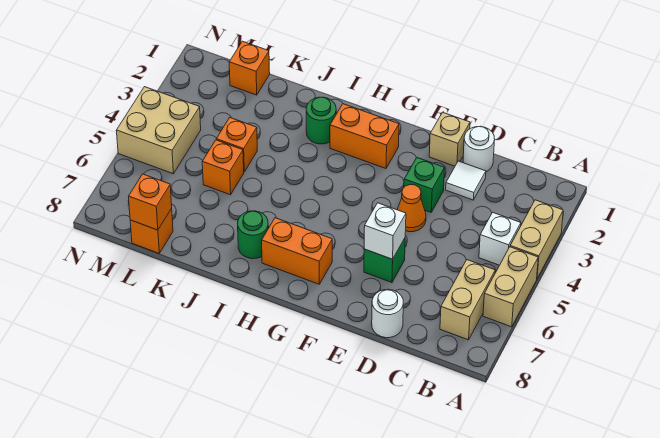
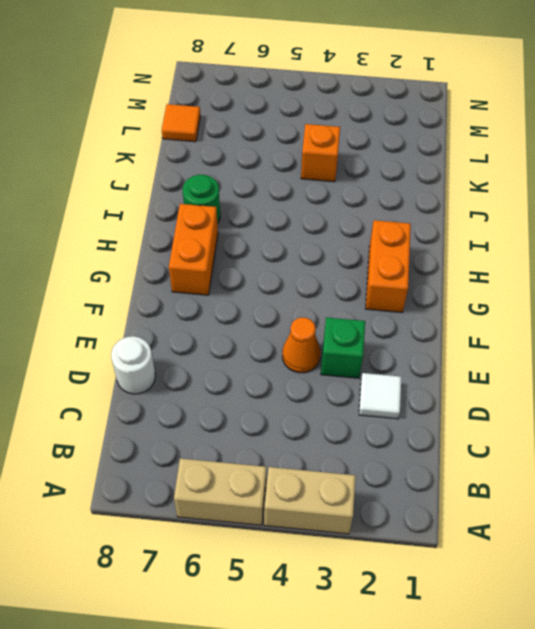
orange tile L8 level 1 -> orange brick L8 level 1
none -> white brick B4 level 1
none -> tan brick B6:B7 level 1
none -> white round brick D1 level 1

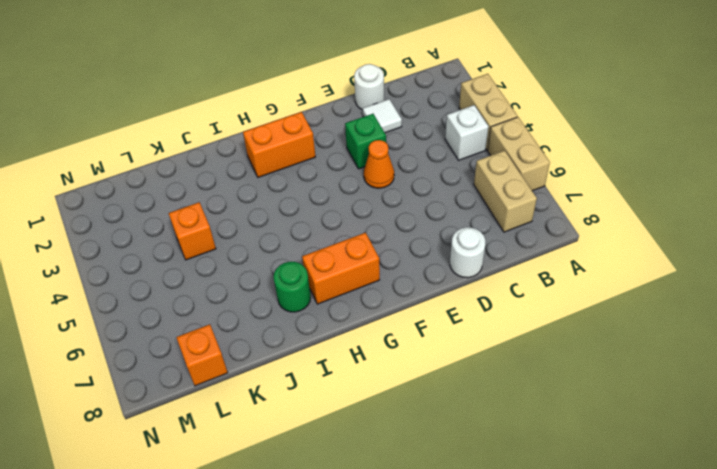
none -> tan brick E1 level 1
none -> green brick E6 level 1
none -> green round brick I2 level 1

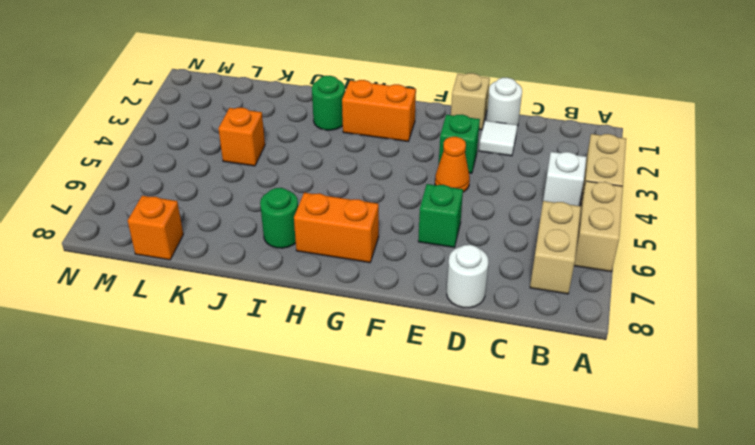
none -> orange brick K5 level 1
none -> orange brick L1 level 1
none -> tan brick M4:N5 level 1

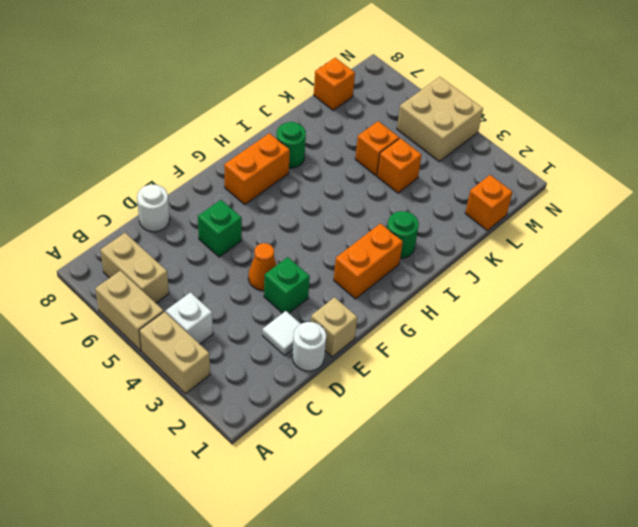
none -> white brick E6 level 2
none -> orange brick L8 level 2

